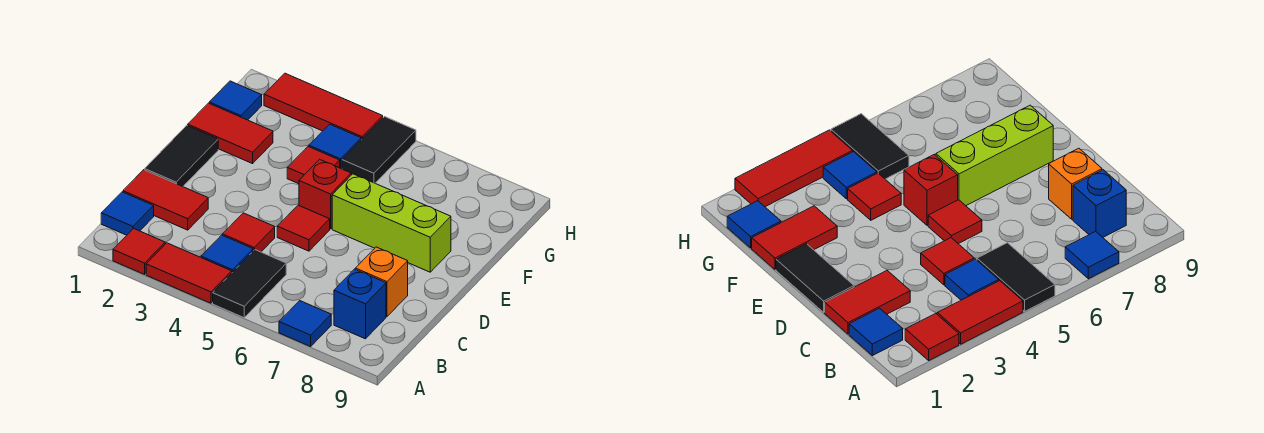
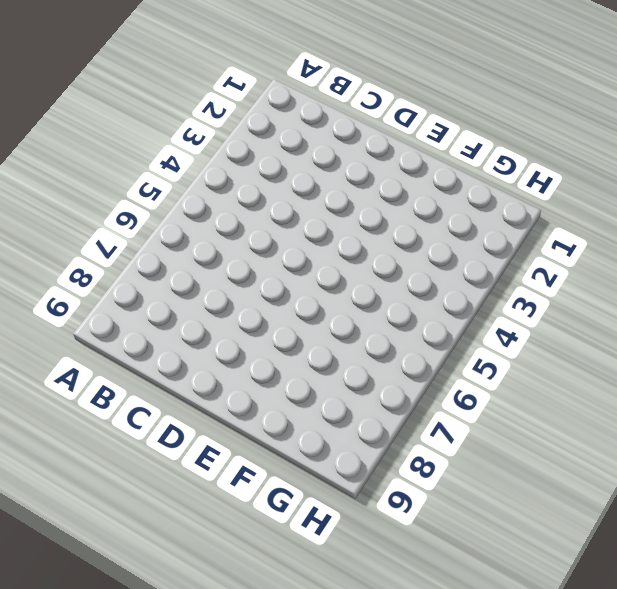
none -> red tile A2 level 1
none -> red tile A3:A4 level 1
none -> black tile A5:B5 level 1

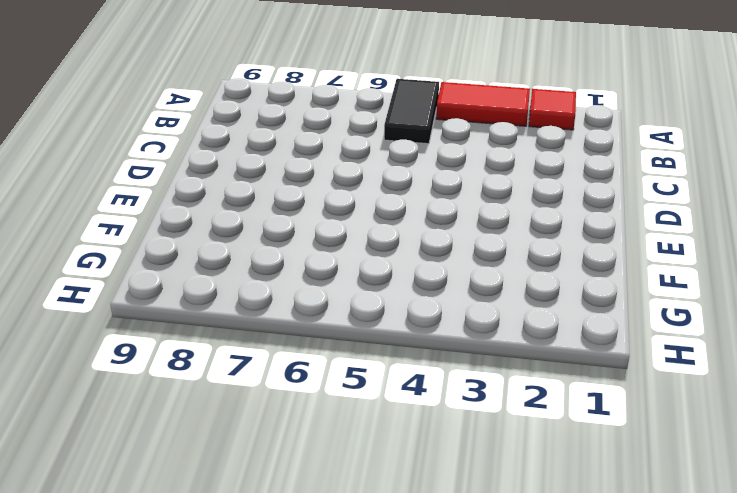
none -> blue tile A7 level 1
none -> blue tile B1 level 1
none -> blue tile B4 level 1

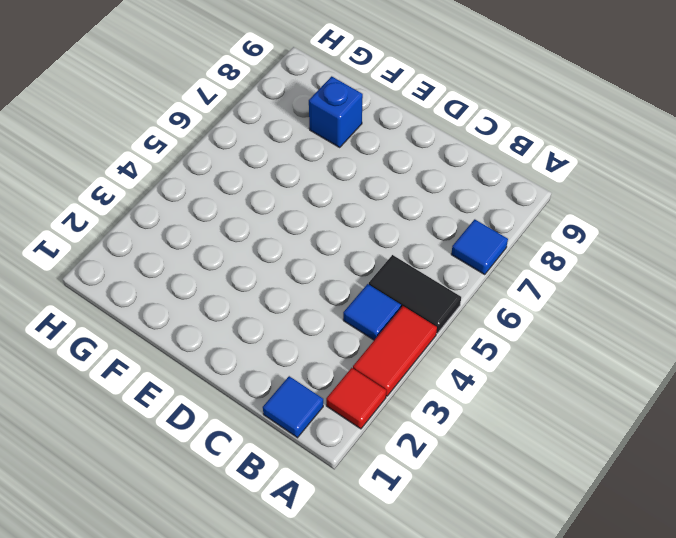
blue brick F8 level 1 -> blue brick B8 level 1
none -> red tile C1:C2 level 1
none -> red tile C4 level 1
none -> orange brick C8 level 1

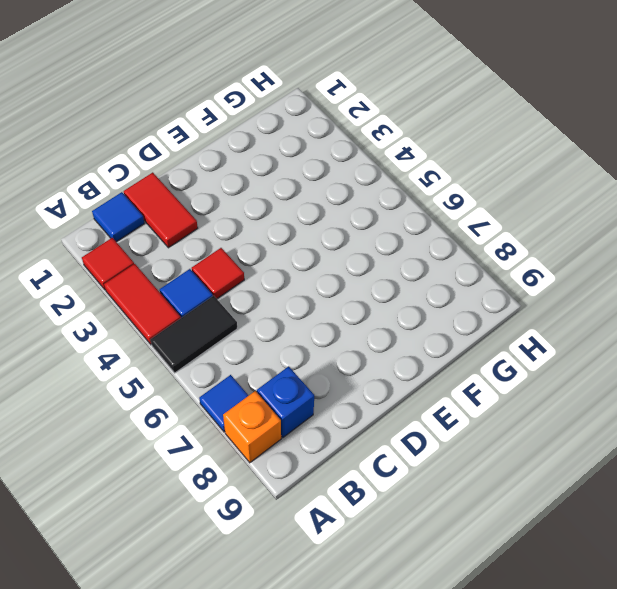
orange brick A8 level 1 -> orange brick C8 level 1
none -> black tile D1:E1 level 1
none -> red tile D5 level 1
none -> red brick E5 level 1

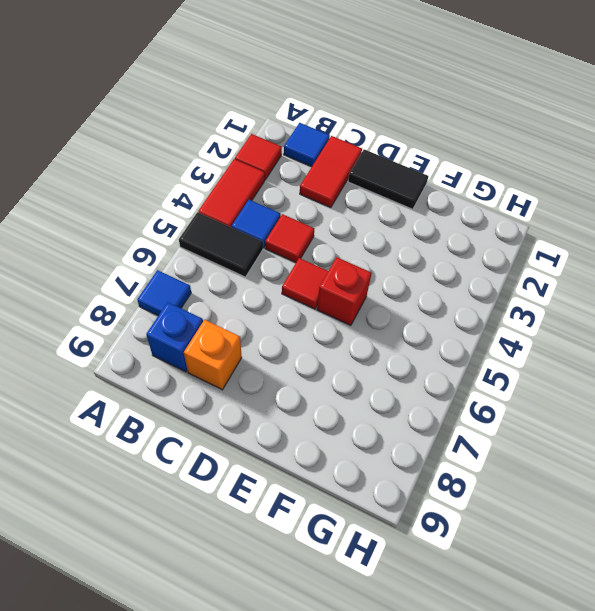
none -> lime brick E6:E8 level 1
none -> red tile F1:F2 level 1
none -> red tile F4 level 1

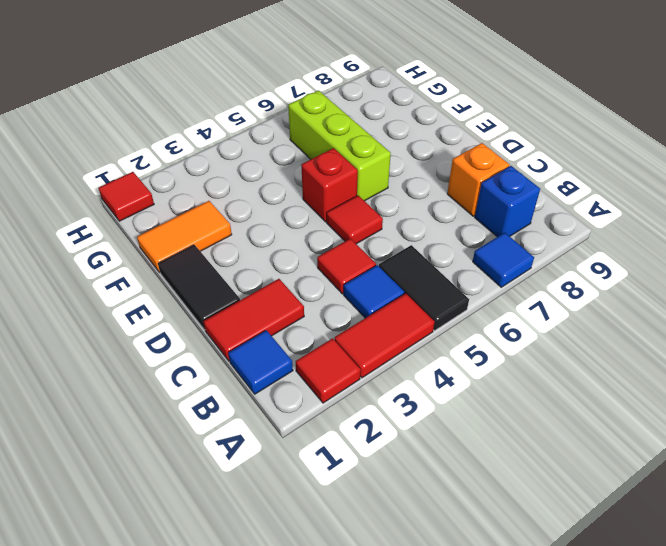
lime brick E6:G6 level 1 -> lime brick E6:E8 level 1
orange tile F1:F2 level 1 -> red tile F1:F2 level 1
red tile H1 level 1 -> red tile F4 level 1
none -> blue tile G1 level 1
none -> blue tile G4 level 1
none -> black tile G5:H5 level 1

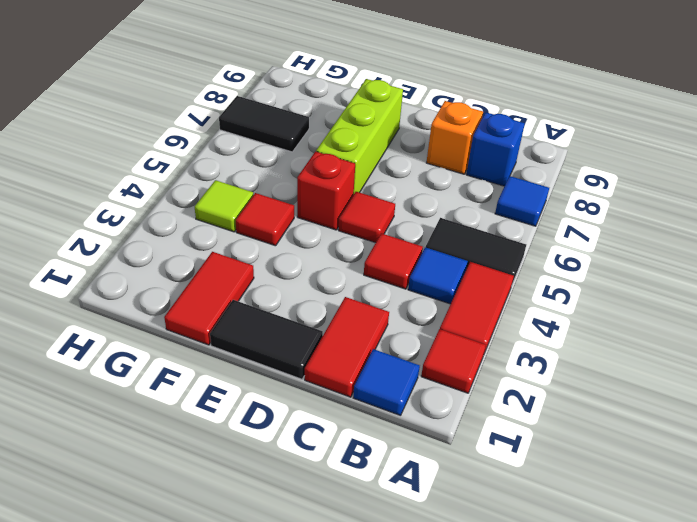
lime tile G4 level 1 -> blue tile G4 level 1
black tile G7:H7 level 1 -> black tile G5:H5 level 1
none -> blue tile G1 level 1
none -> red tile H2:H4 level 1

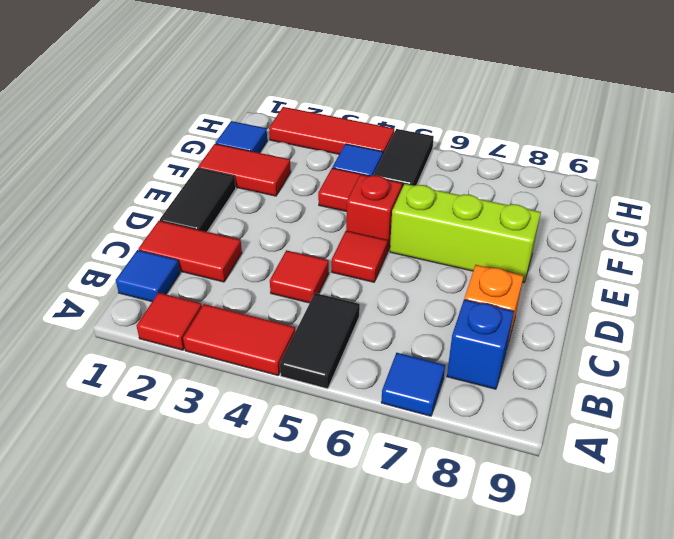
none -> blue tile B4 level 1

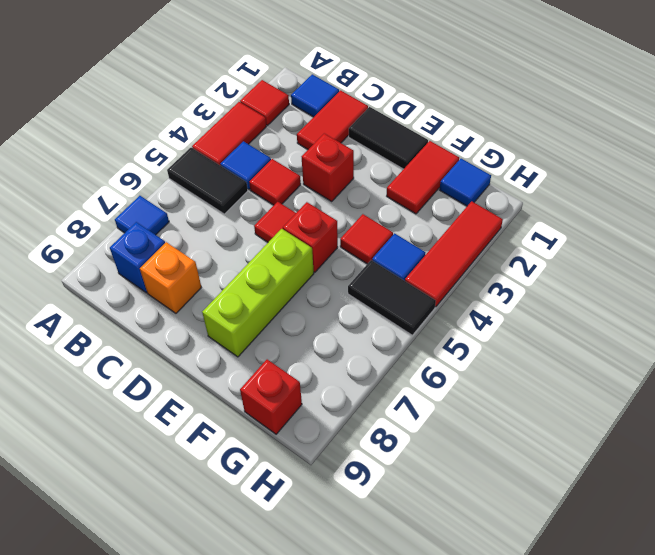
red brick D3 level 1 -> none
red brick G9 level 1 -> none

